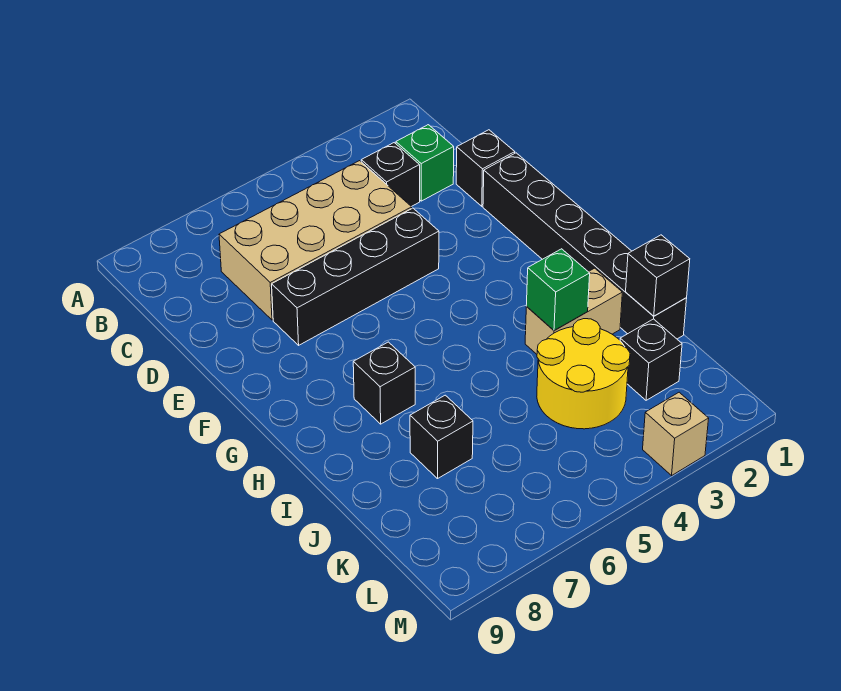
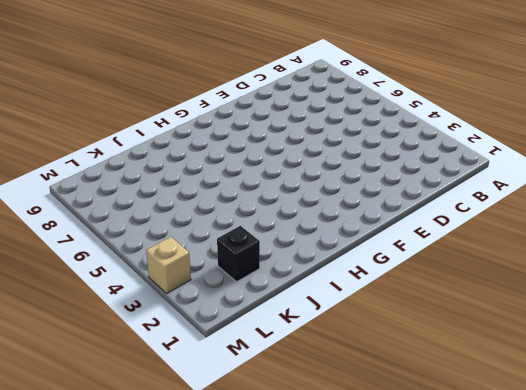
none -> green brick C2 level 1
none -> black brick C3 level 1
none -> tan brick C4:D7 level 1

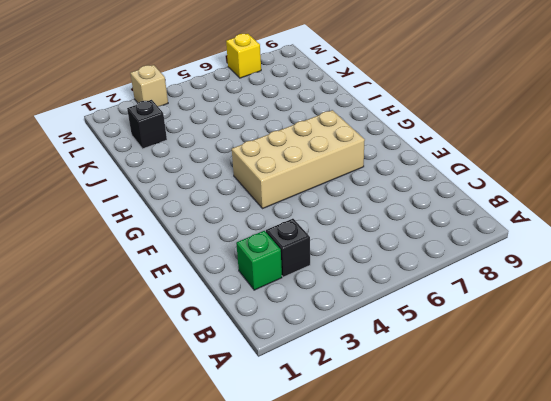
tan brick F4:G7 level 1 -> tan brick C4:D7 level 1
yellow brick M7 level 1 -> none
none -> black brick D1 level 1
none -> black brick E1:J1 level 1
none -> black brick E4:E7 level 1

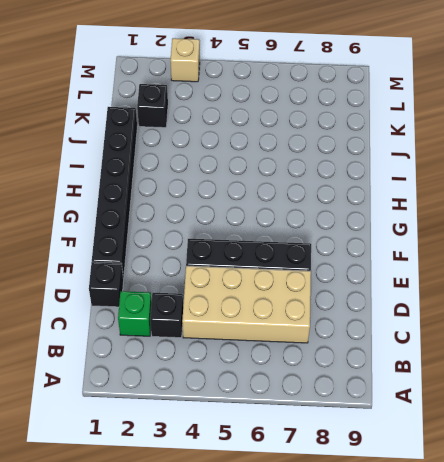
none -> black brick H7 level 1
none -> tan brick I2:I3 level 1
none -> yellow round brick J3:K4 level 1

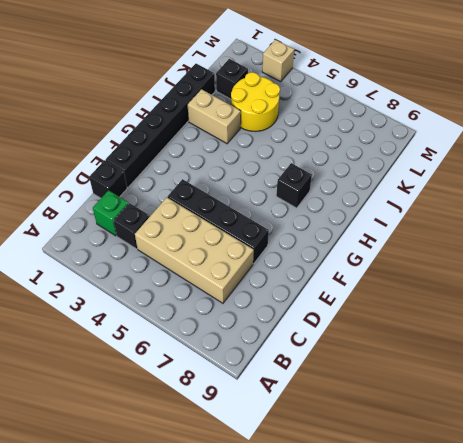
none -> black brick J7 level 1
none -> green brick I3 level 2
none -> black brick J1 level 2

